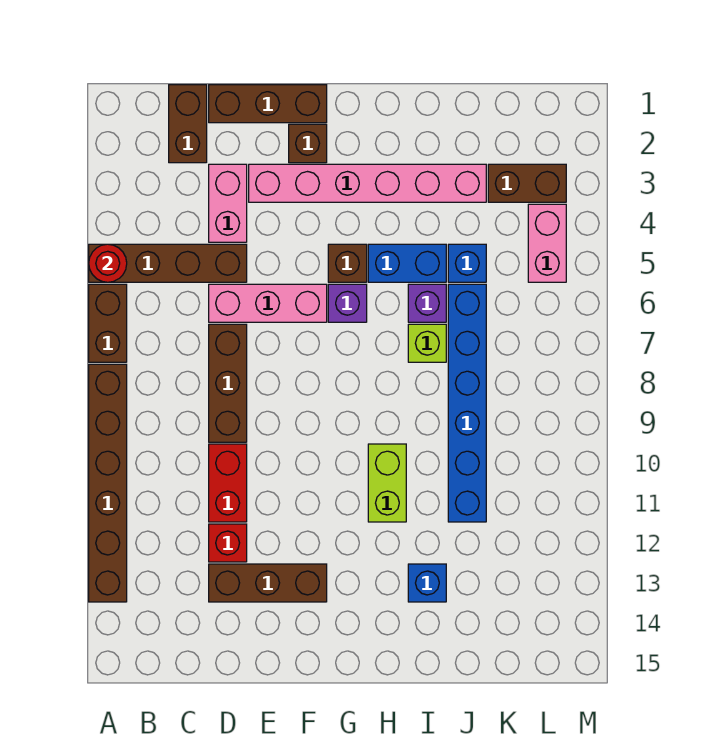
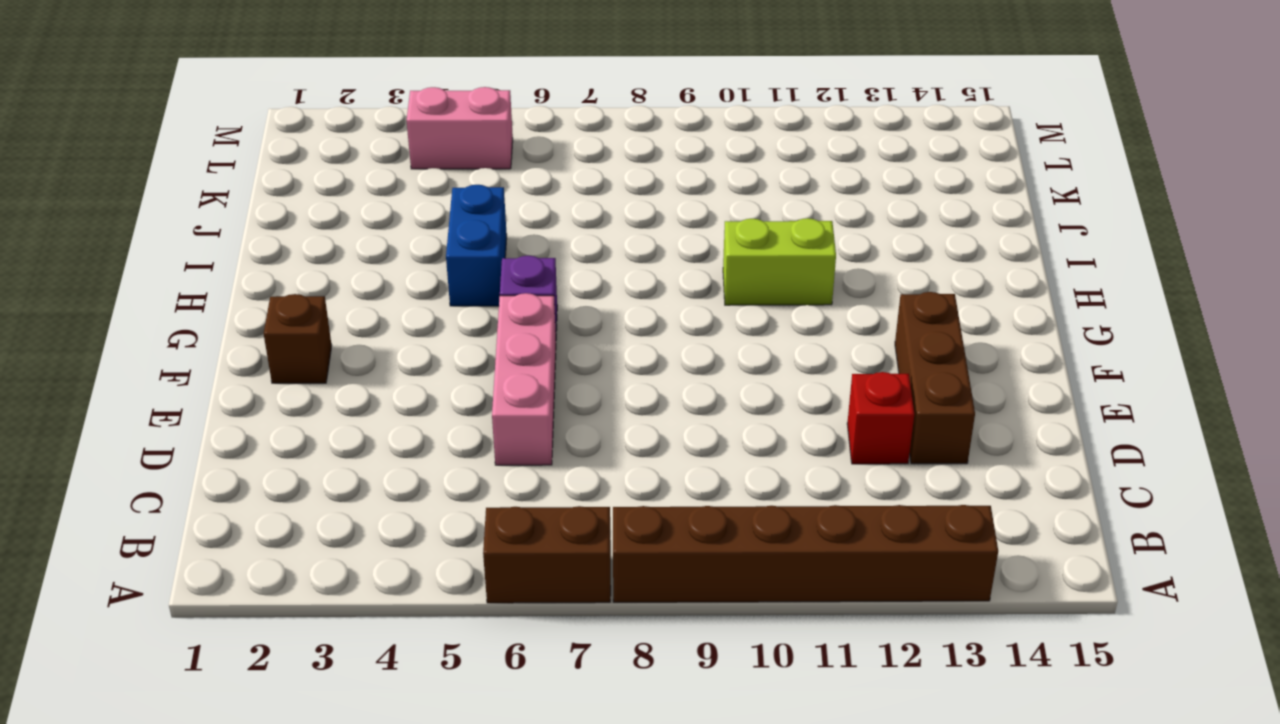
none -> brown brick A5:D5 level 1
none -> brown brick C1:C2 level 1
none -> brown brick D1:F1 level 1

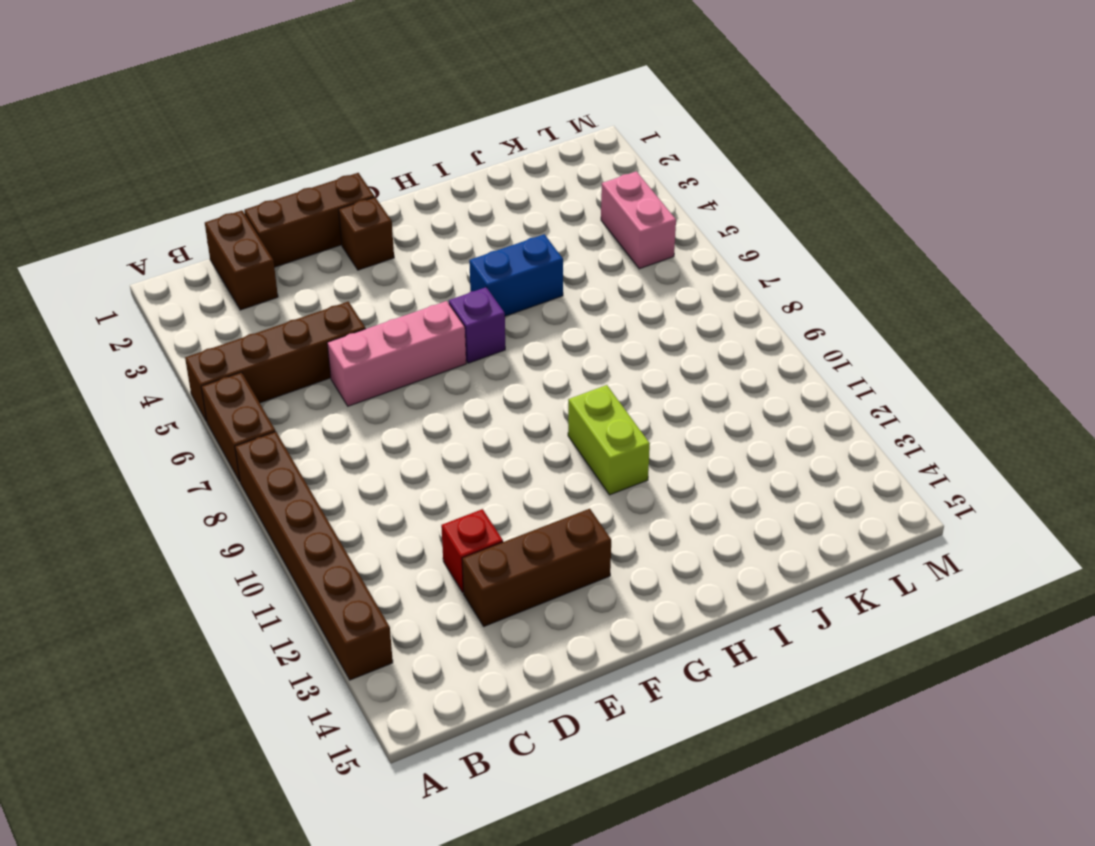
none -> pink brick D3:D4 level 1
none -> brown brick D7:D9 level 1
none -> red brick D10:D11 level 1

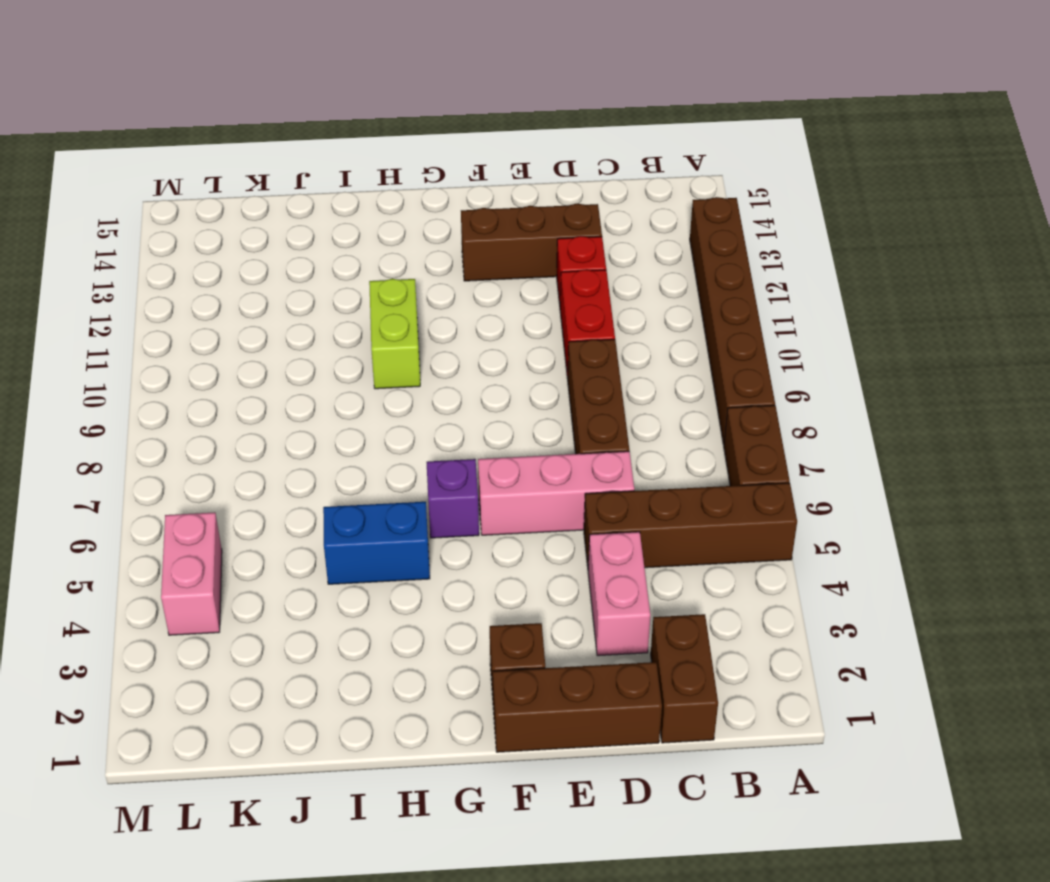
none -> pink brick E3:J3 level 1
none -> brown brick G5 level 1
none -> purple brick I6 level 1

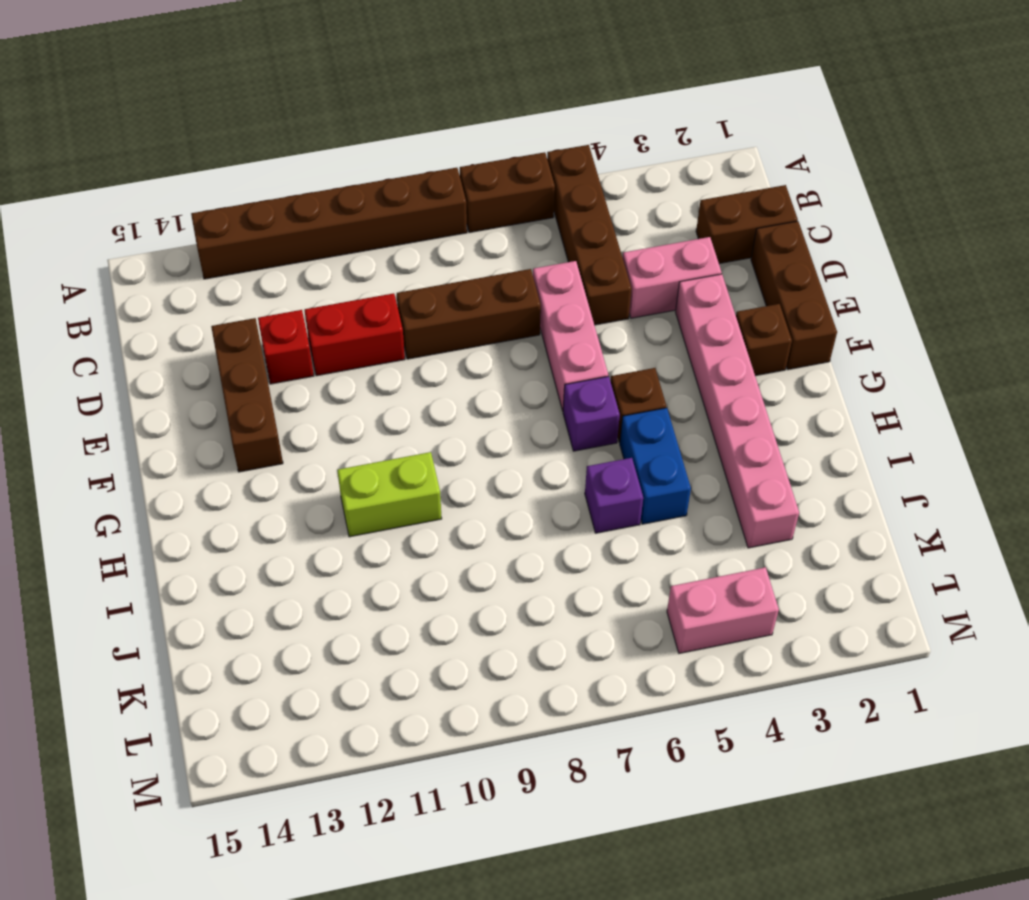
none -> lime brick I7 level 1
none -> blue brick I13 level 1
none -> blue brick J5 level 1

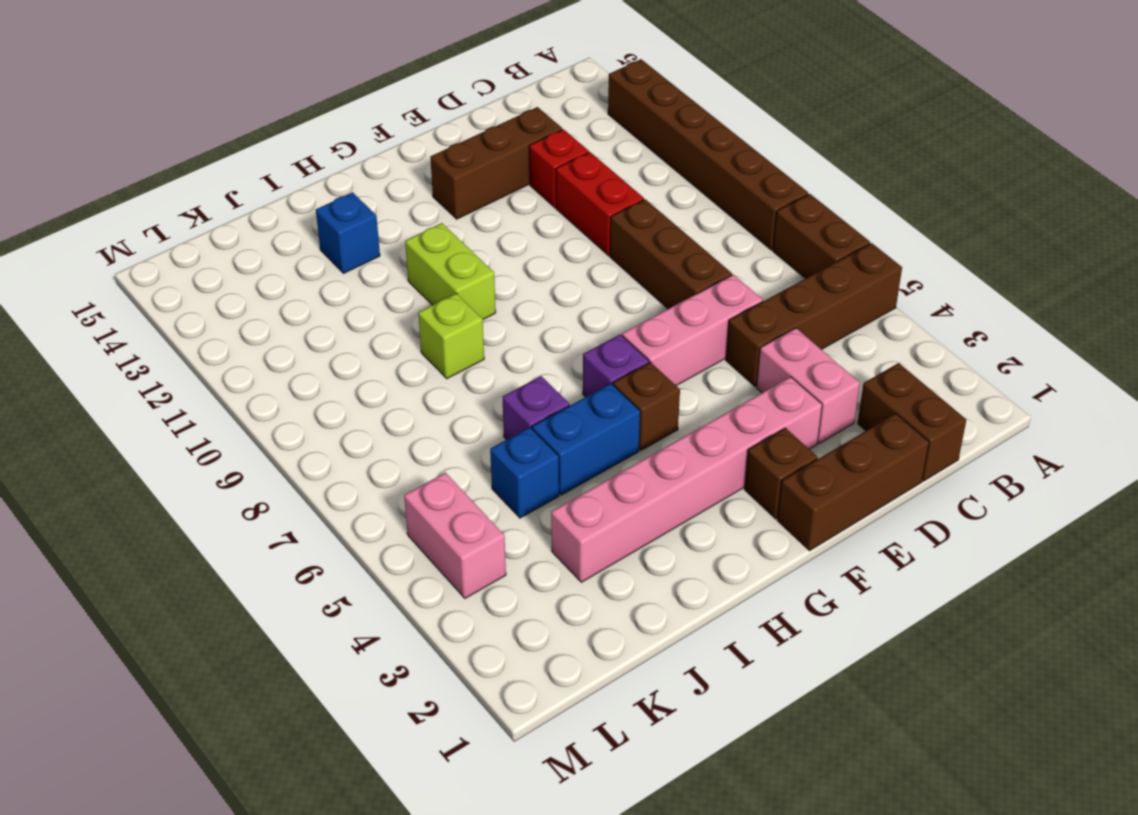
lime brick I9 level 1 -> lime brick I7 level 1
none -> blue brick J6:J11 level 1
none -> brown brick K3:L3 level 1
none -> red round brick A5 level 2

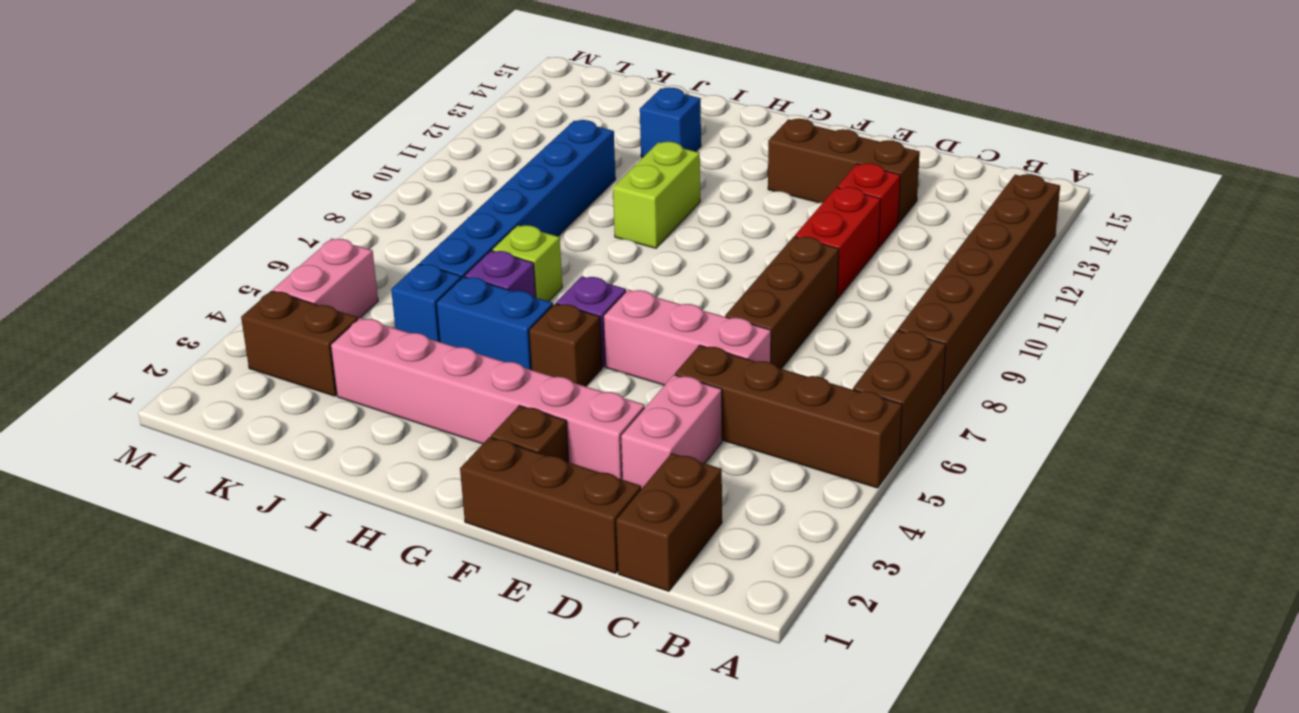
none -> red round brick A5 level 2

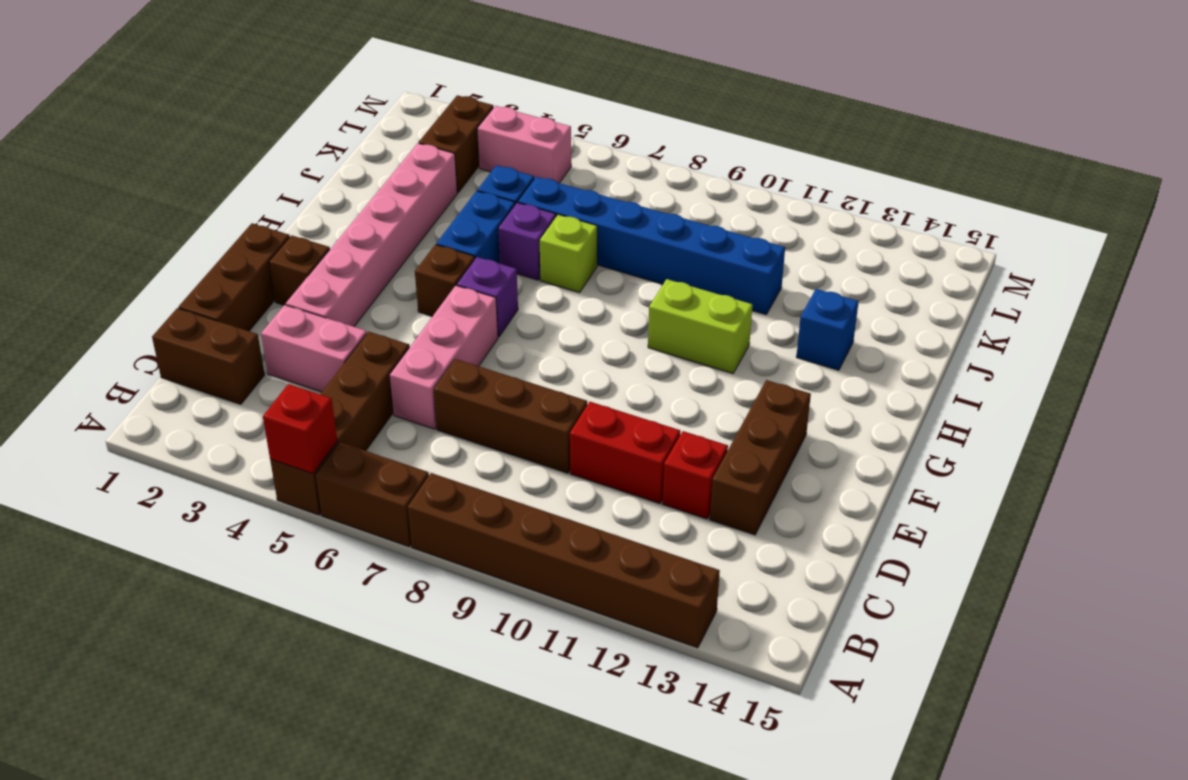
red brick A5 level 2 -> red round brick A5 level 2

